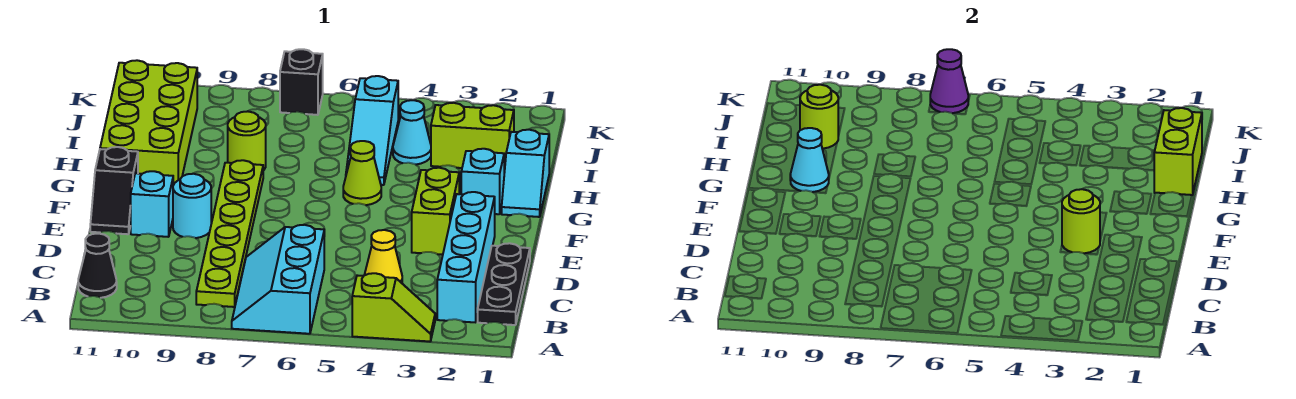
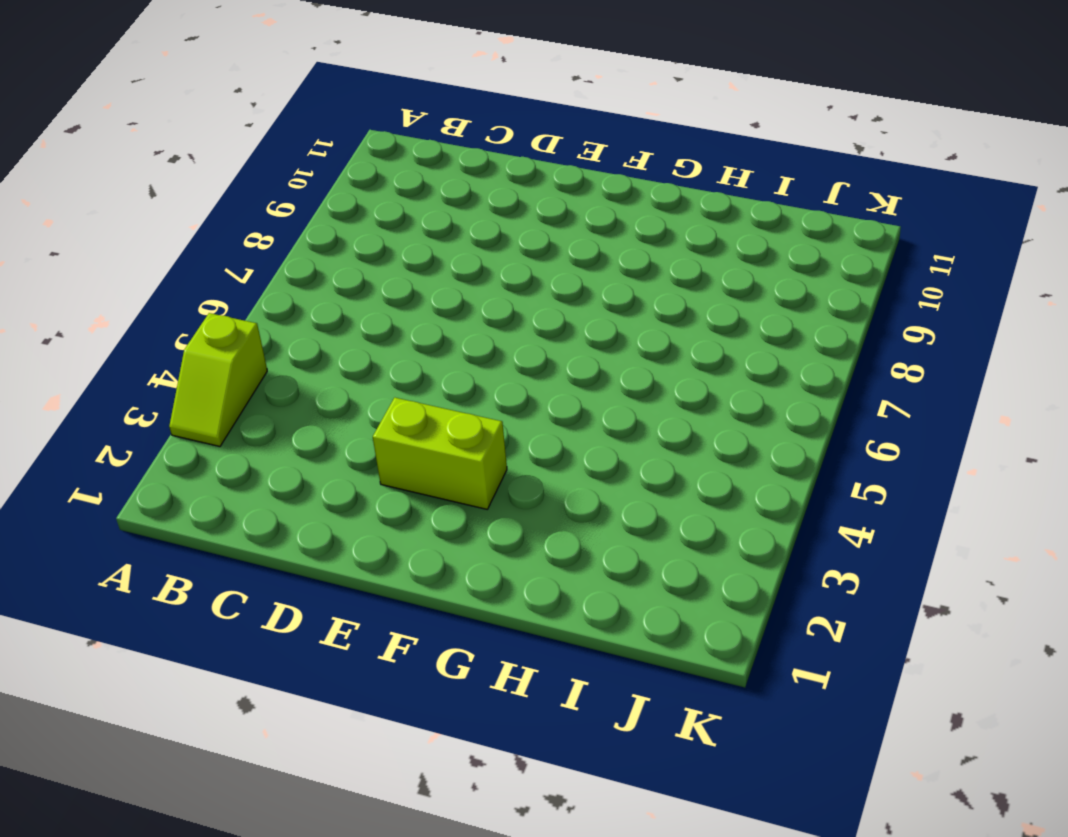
none -> cyan slope A6:C7 level 1 top 6
none -> black plate B1:D1 level 1
none -> cyan brick B2:E2 level 1

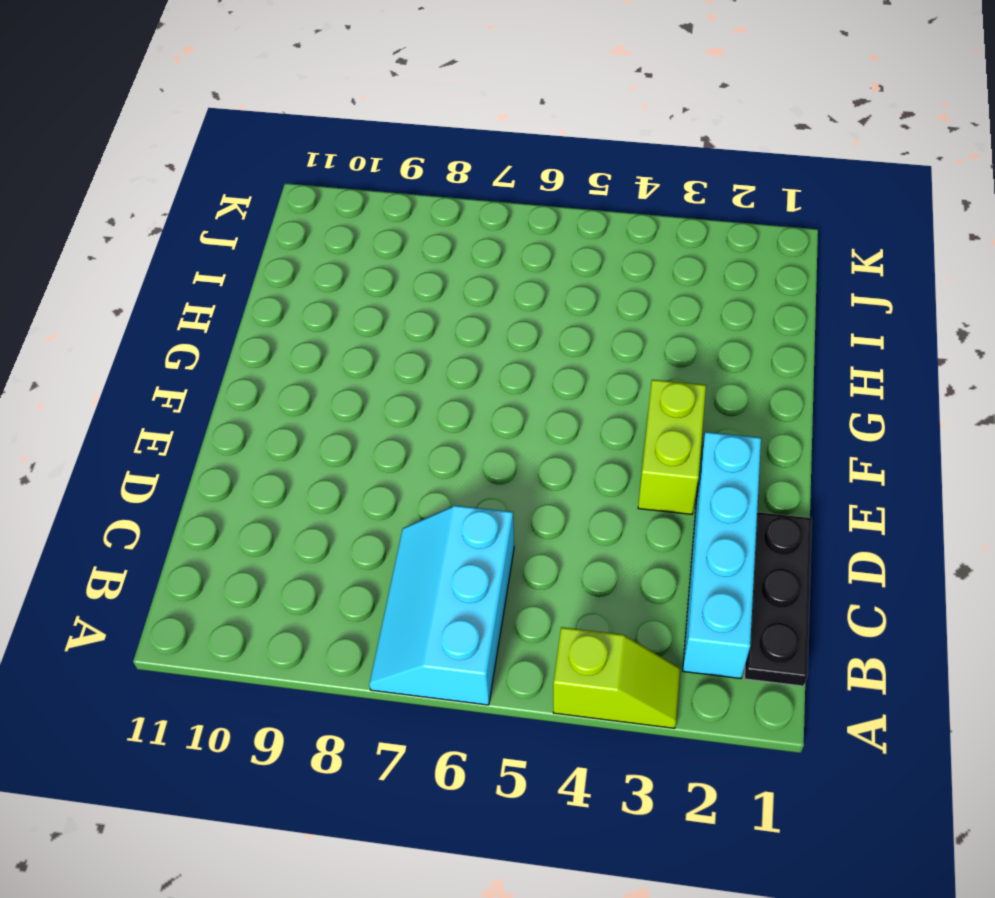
none -> lime plate B8:G8 level 1
none -> black cone B11 level 1
none -> yellow cone C4 level 1

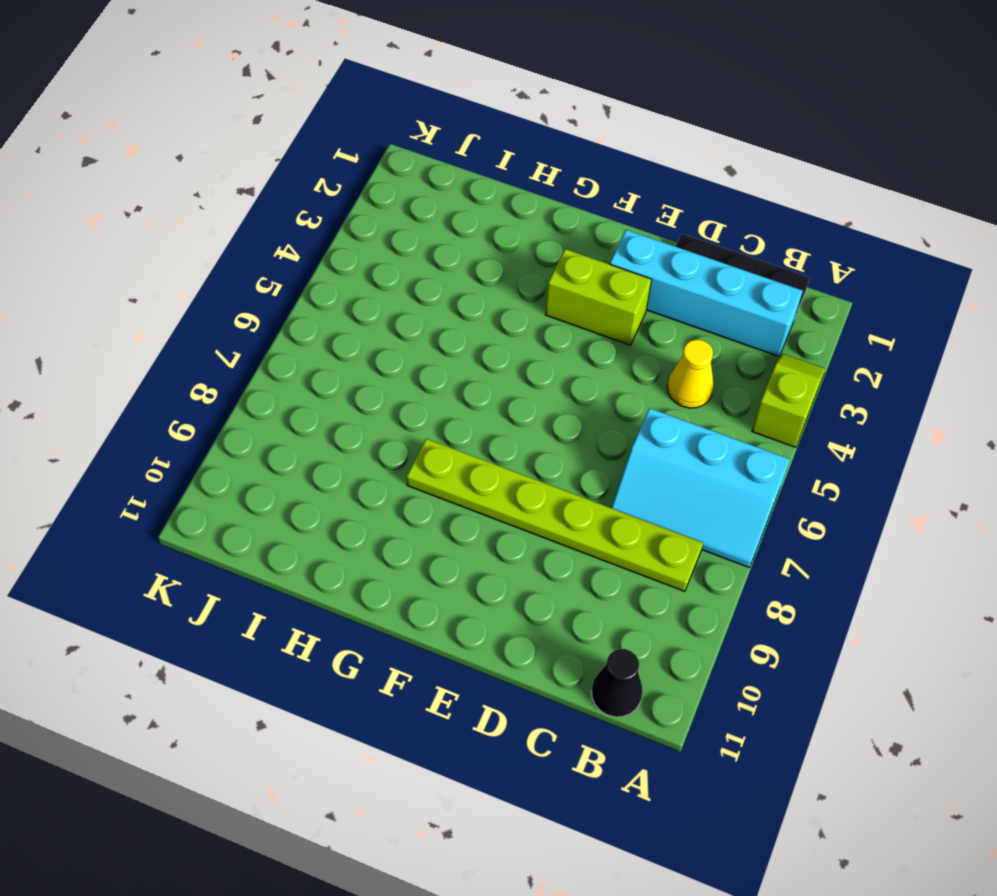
none -> cyan round brick E9 level 1
none -> cyan brick E10 level 1
none -> black slope E11:F11 level 1 top F

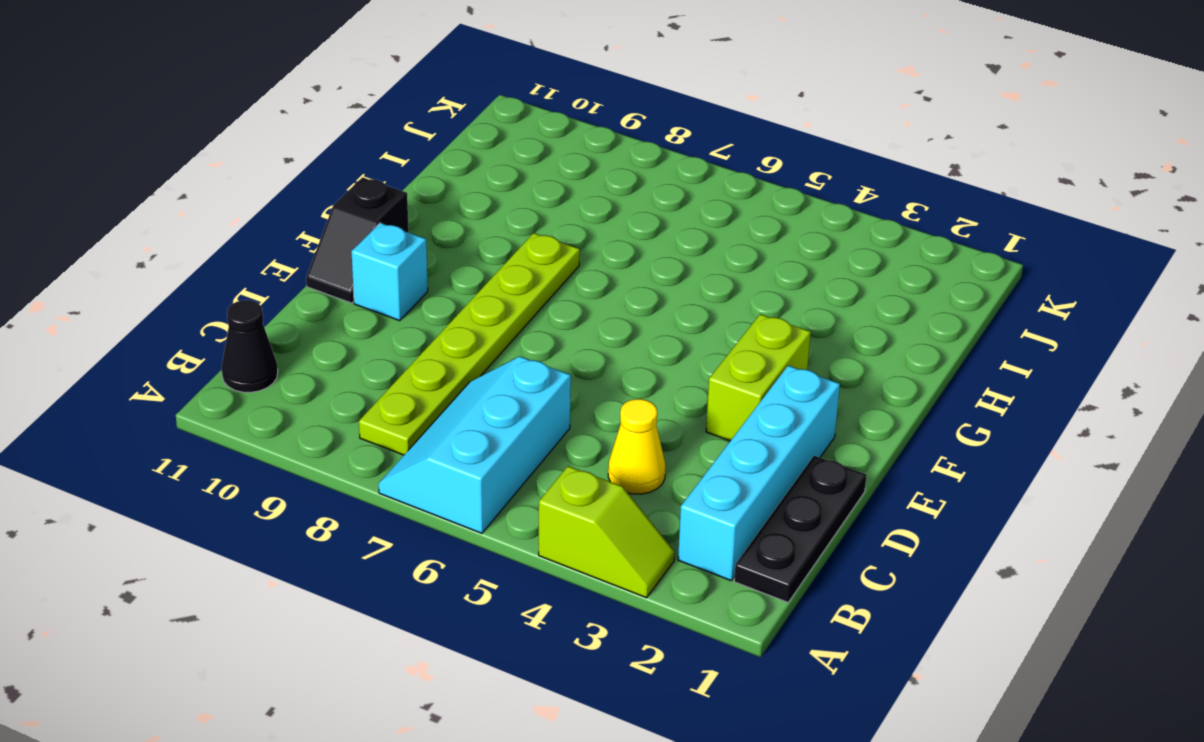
none -> cyan round brick E9 level 1
none -> cyan slope G1:H1 level 1 top H
none -> cyan brick G2 level 1

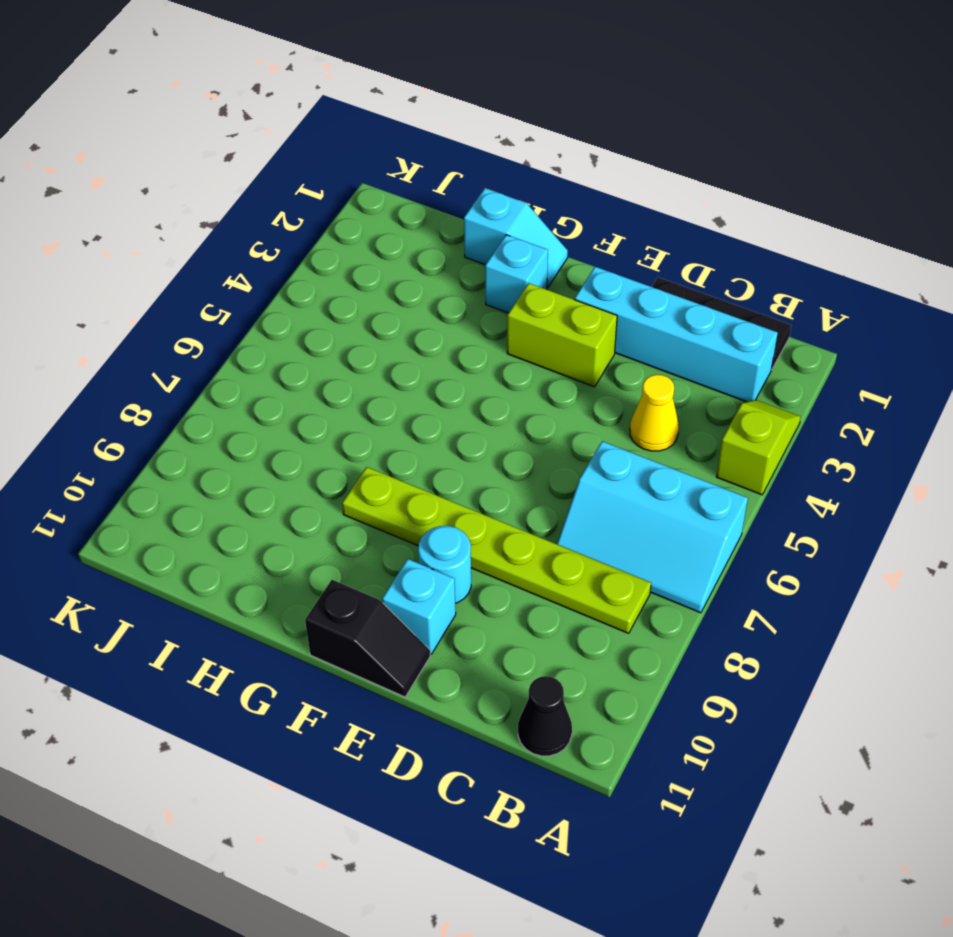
none -> lime cone G5 level 1
none -> lime brick G10:J11 level 1
none -> cyan slope H5:J5 level 1 top J

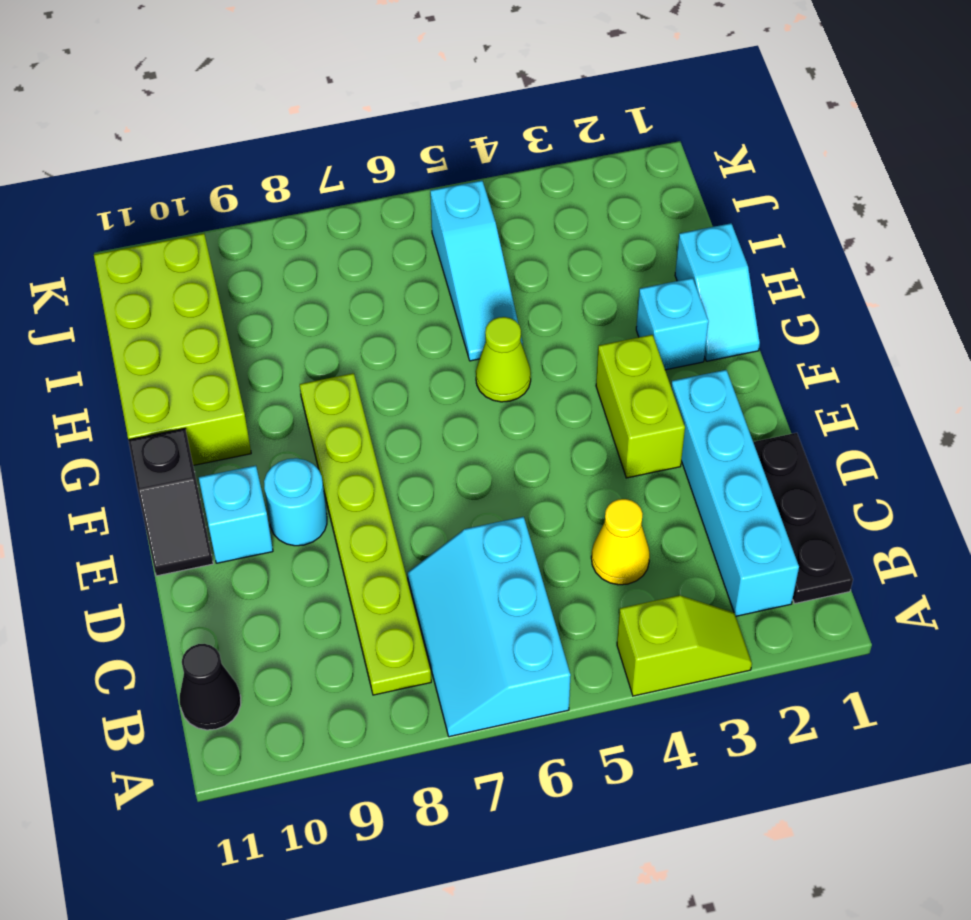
none -> lime round brick H8 level 1
none -> lime brick I2:I3 level 1
none -> cyan cone I4 level 1

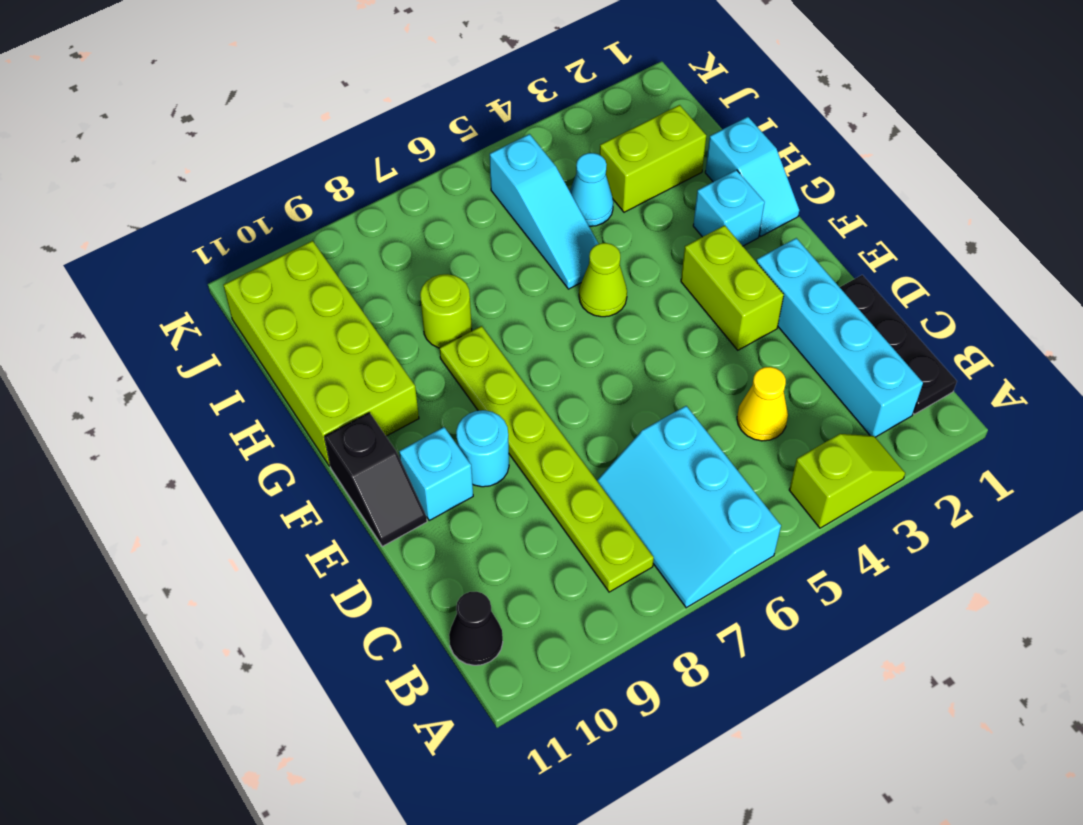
none -> black brick K7 level 1
none -> lime round brick E3 level 2
none -> cyan cone G10 level 2

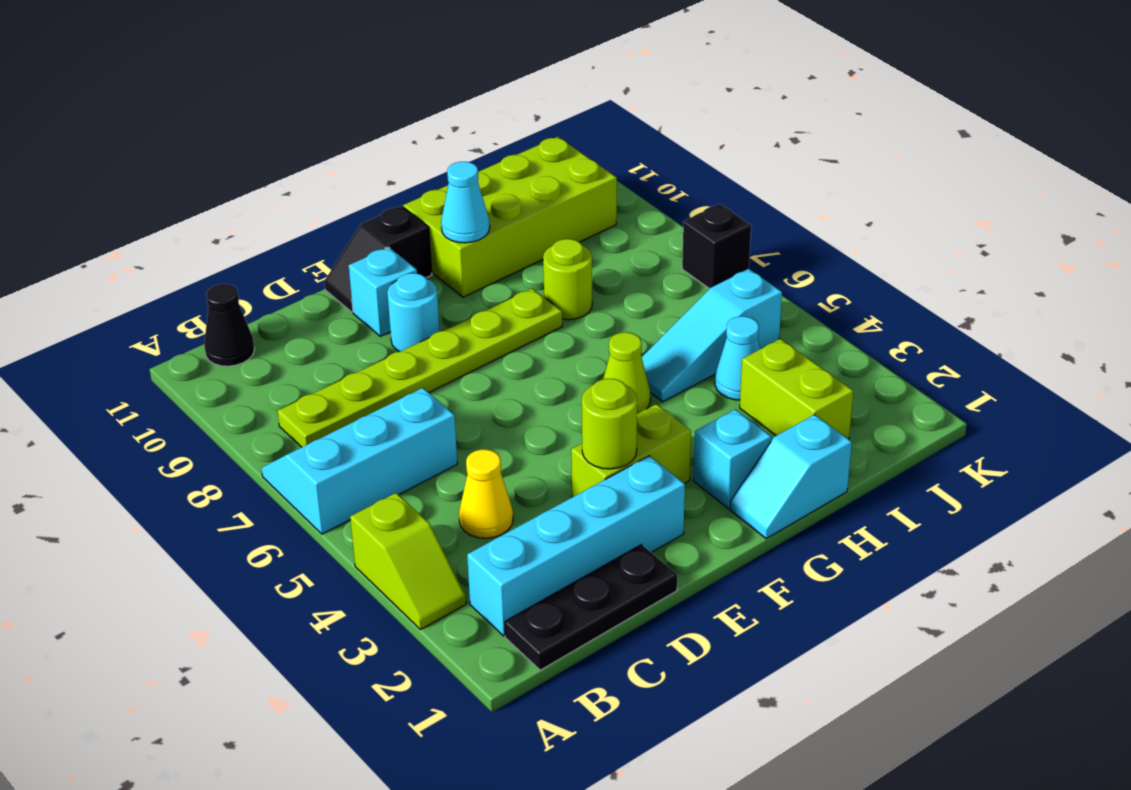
none -> lime brick H1:I1 level 2
none -> lime round brick I10 level 2
none -> purple cone K7 level 2

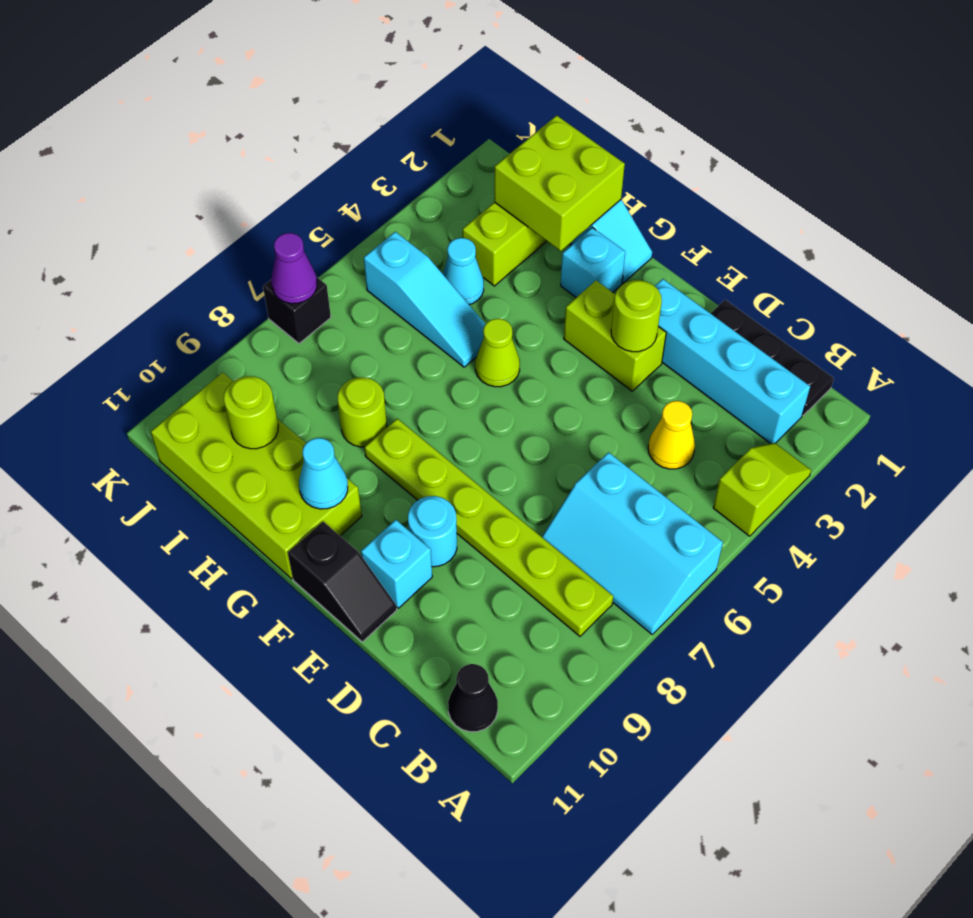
lime brick H1:I2 level 2 -> lime brick H1:I1 level 2

